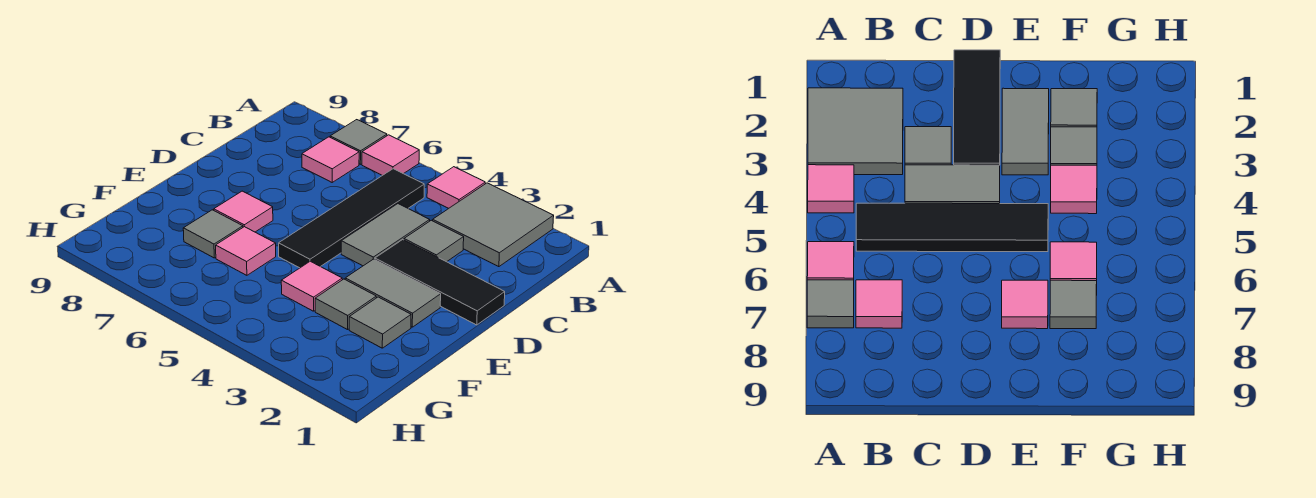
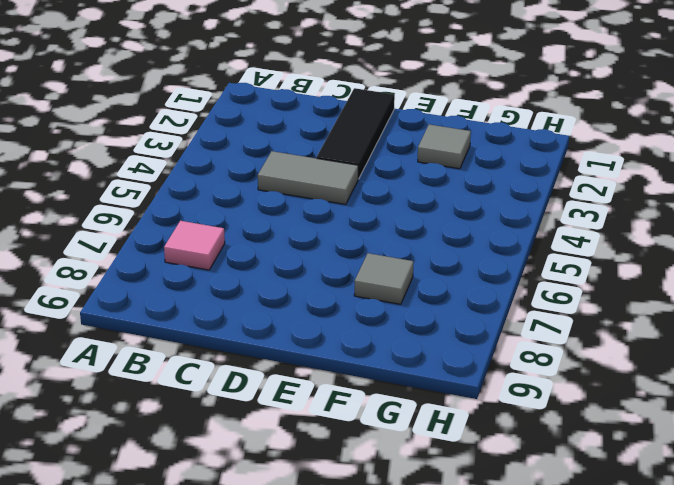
none -> grey tile A2:B3 level 1
none -> pink tile A4 level 1
none -> pink tile A6 level 1

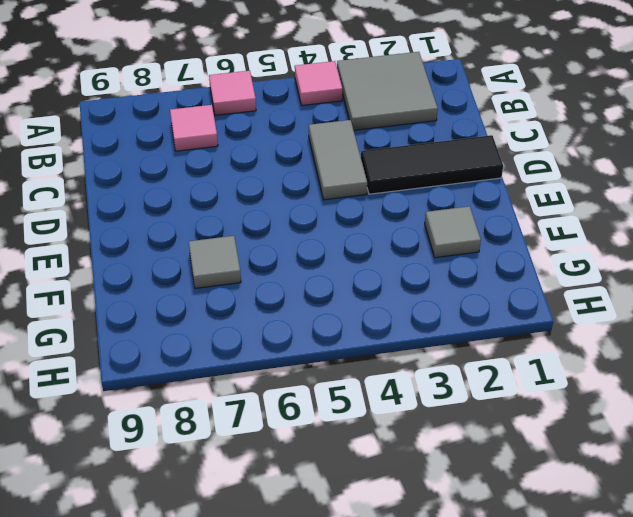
none -> grey tile A7 level 1
none -> black tile B5:E5 level 1
none -> grey tile C3 level 1

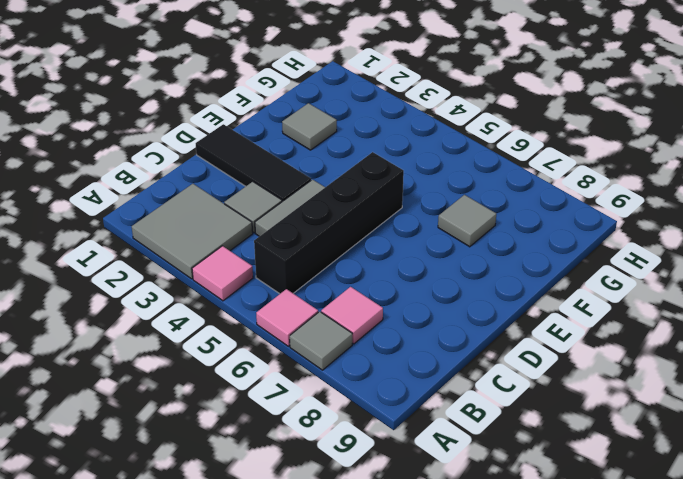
black brick B5:E5 level 1 -> black tile B5:E5 level 1
none -> grey tile E2:E3 level 1
none -> pink tile E7 level 1
none -> grey tile F3 level 1

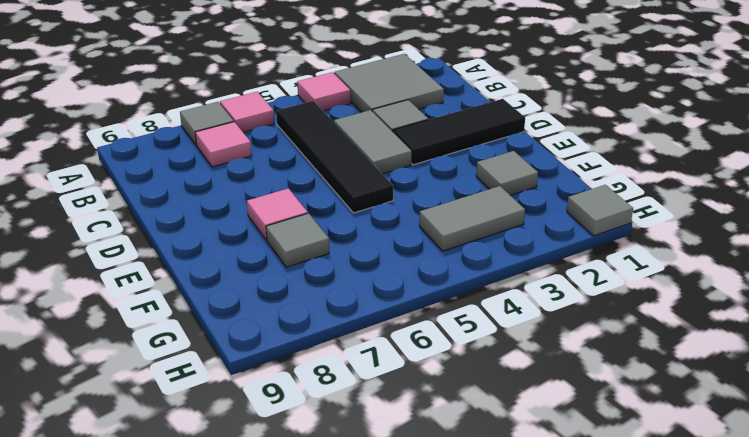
grey tile G3:G4 level 1 -> grey tile E2:E3 level 1
grey tile H1 level 1 -> grey tile F3 level 1
none -> pink tile F4 level 1
none -> pink tile F6 level 1

